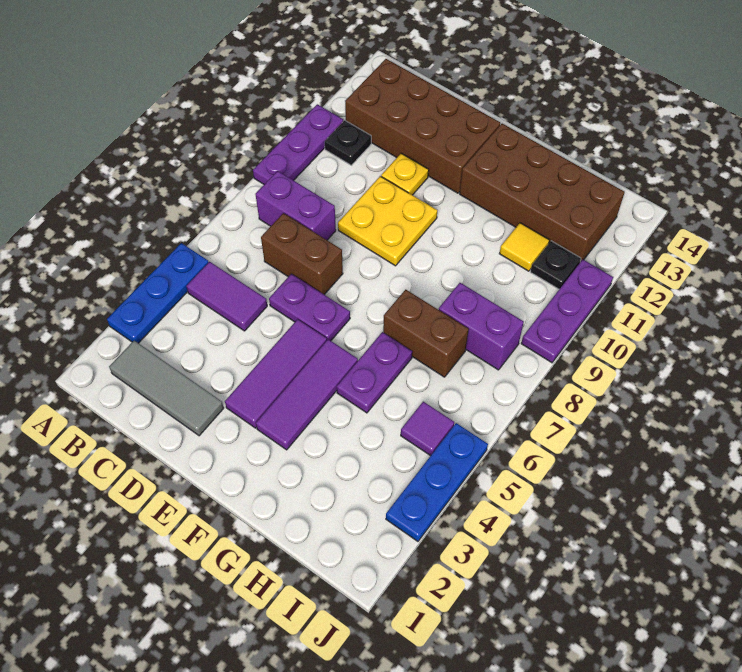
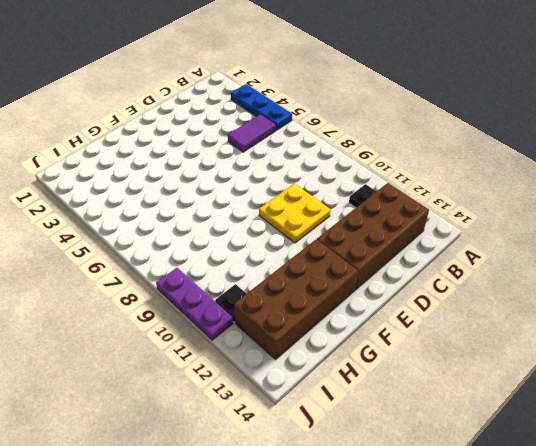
none -> purple plate A9:A11 level 1
none -> grey tile B2:D2 level 1
none -> purple brick B8:C8 level 1

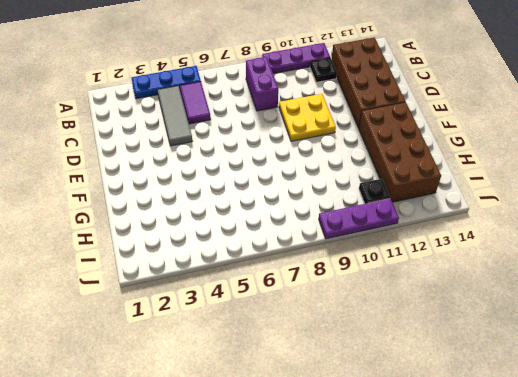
grey tile B4:D4 level 1 -> grey tile B2:D2 level 1
none -> brown brick C7:D7 level 1
none -> purple plate D6:E6 level 1
none -> yellow plate D11 level 1

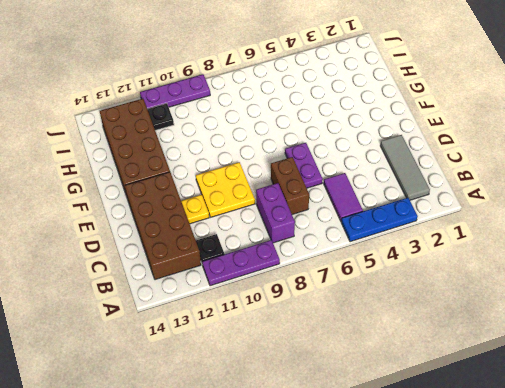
none -> purple tile E3:E5 level 1
none -> purple tile F3:F5 level 1
none -> purple plate G5:G6 level 1

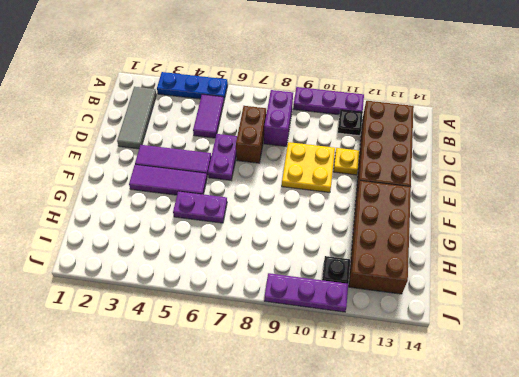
none -> brown brick G7:H7 level 1
none -> purple brick H8:I8 level 1
none -> yellow tile H11 level 1

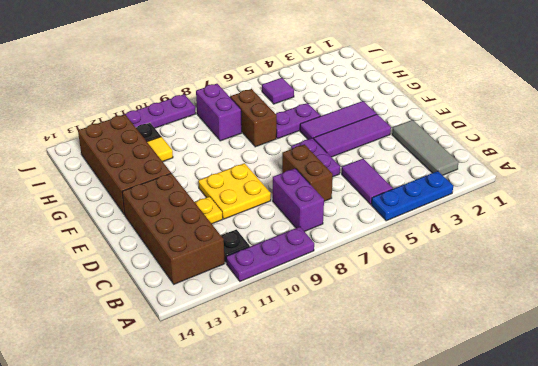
none -> blue plate J3:J5 level 1

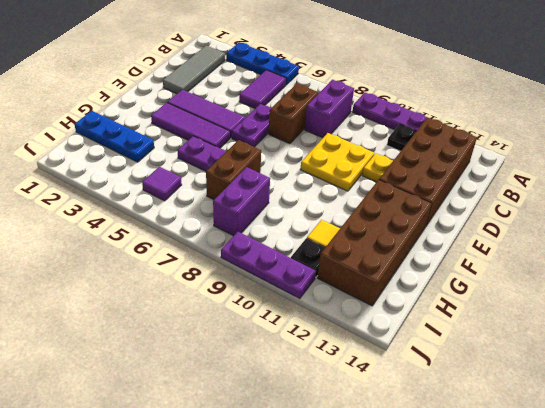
blue plate H1:H3 level 1 -> blue plate J3:J5 level 1

